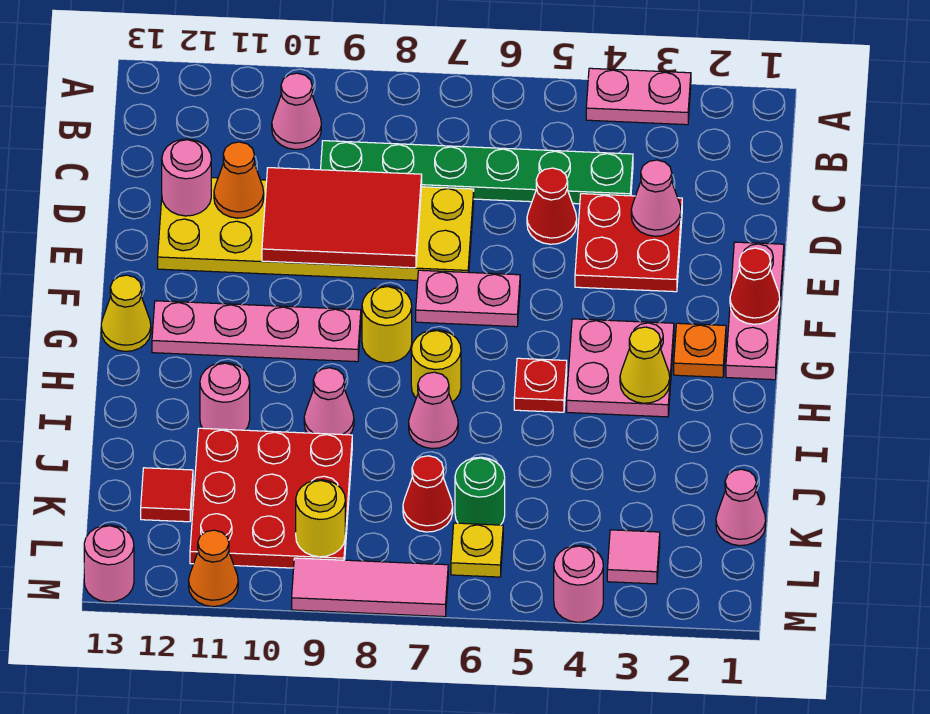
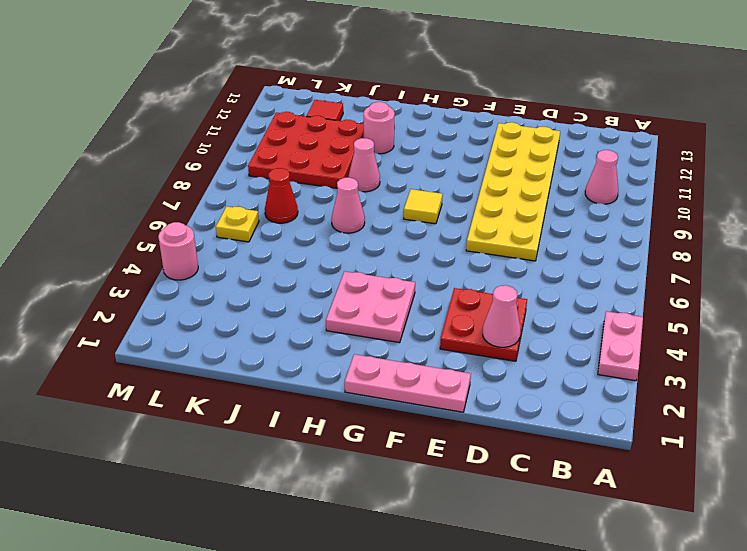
yellow tile G8 level 1 -> yellow round brick G8 level 1
none -> green plate C4:C9 level 1
none -> red cone D5 level 1
none -> pink plate F6:F7 level 1
none -> orange plate G2 level 1

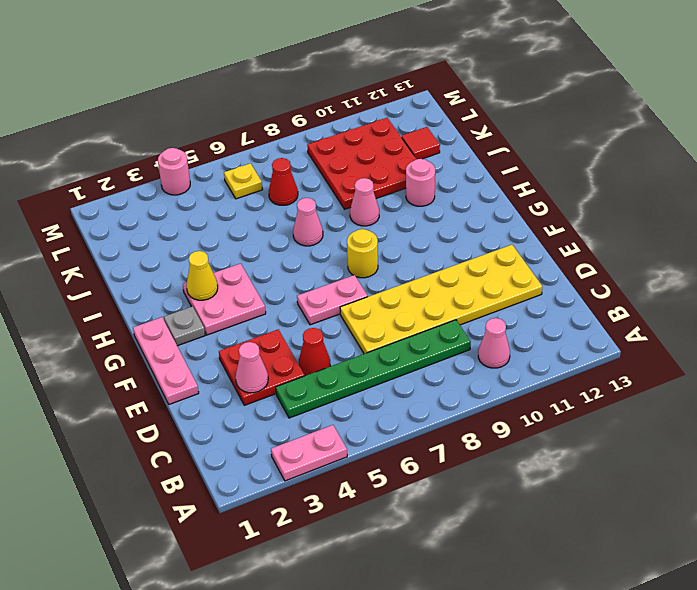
grey plate G2 level 1 -> orange plate G2 level 1
none -> pink plate G9:G12 level 1
none -> yellow cone G13 level 1
none -> red plate H5 level 1
none -> yellow round brick H7 level 1

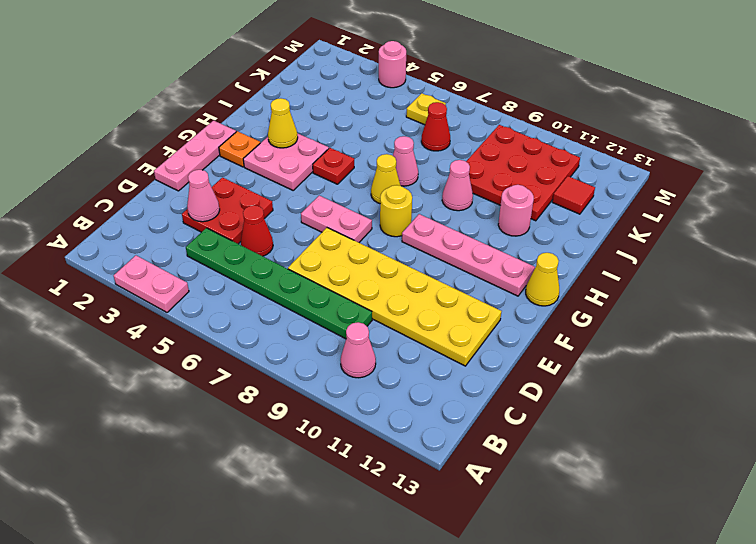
yellow cone H7 level 1 -> yellow round brick H7 level 1
none -> pink cone K1 level 1
none -> green round brick K6 level 1
none -> pink tile L3 level 1
none -> pink tile M7:M9 level 1

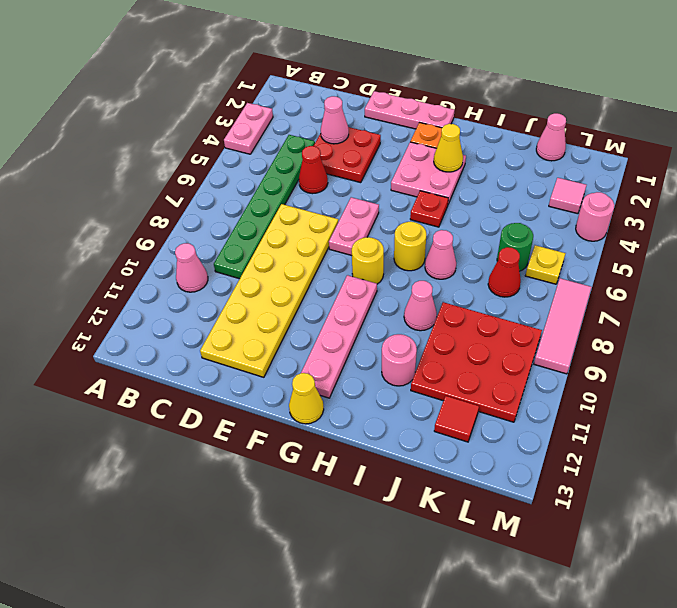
none -> orange cone M11 level 1
none -> pink round brick M13 level 1
none -> red tile D8:E10 level 2
none -> orange cone D11 level 2

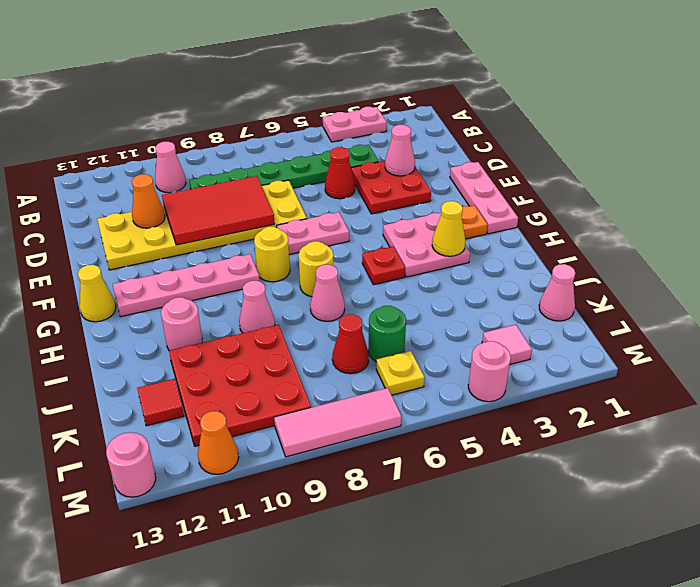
none -> pink round brick D12 level 2
none -> red cone F1 level 2
none -> yellow round brick L9 level 2

